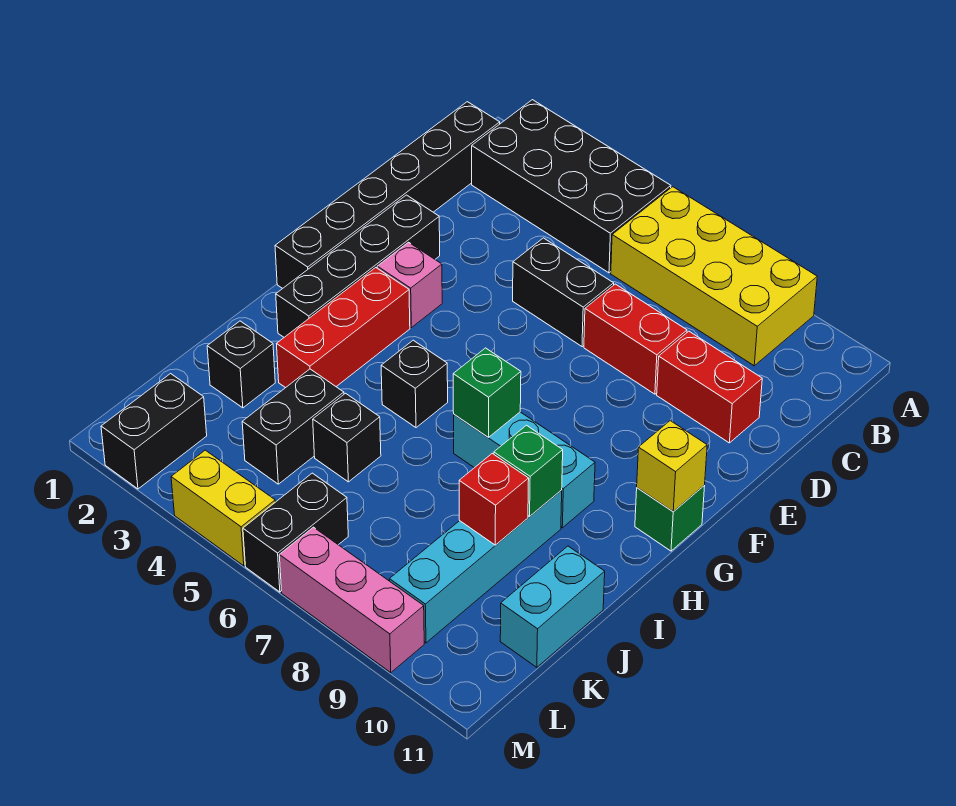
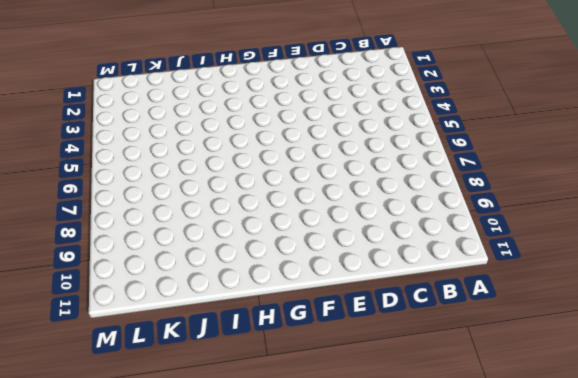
none -> black brick A2:B5 level 1
none -> yellow brick A6:B9 level 1
none -> black brick B1:G1 level 1

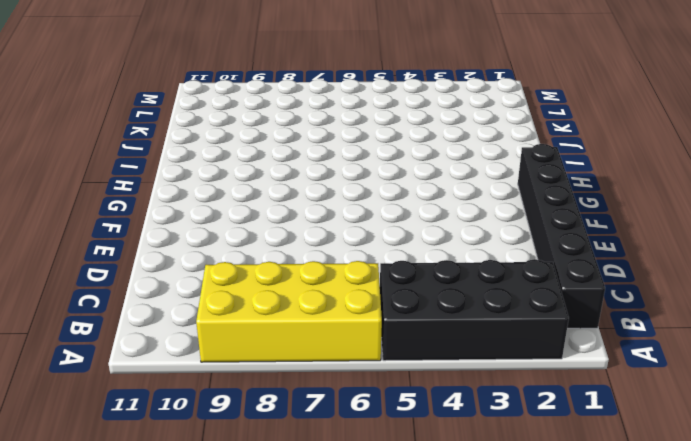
none -> black brick D5:D6 level 1
none -> red brick D7:D8 level 1
none -> red brick D9:D10 level 1

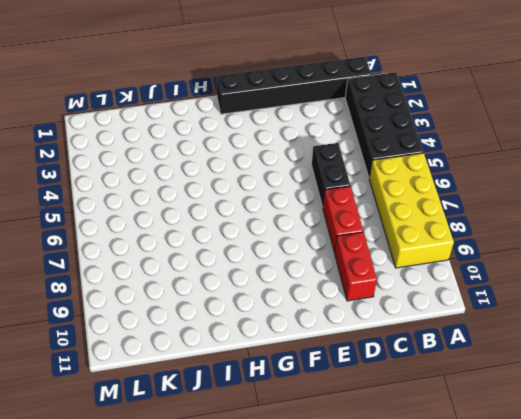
none -> black brick E2:H2 level 1
none -> pink brick F3 level 1
none -> red brick G3:I3 level 1

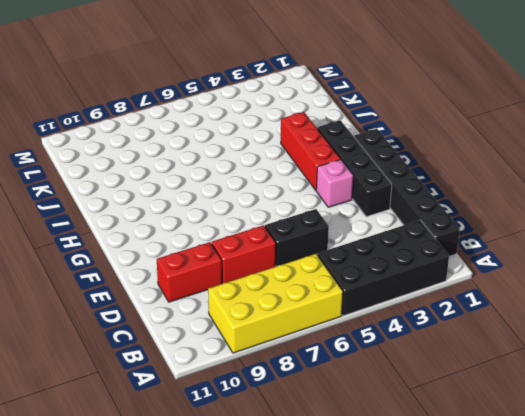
none -> green brick G11 level 1
none -> black brick H5 level 1
none -> cyan brick H7:H9 level 1

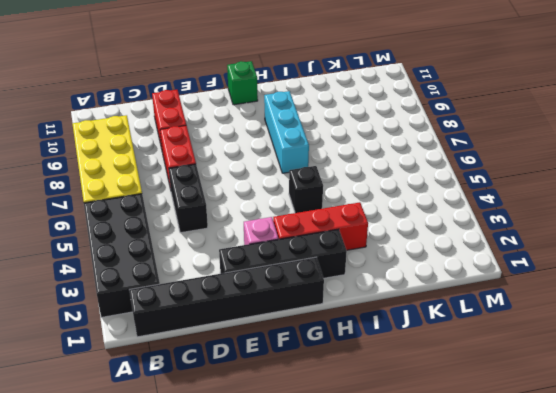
none -> cyan brick I9:L9 level 1
none -> black brick J2 level 1
none -> black brick J4:K4 level 1

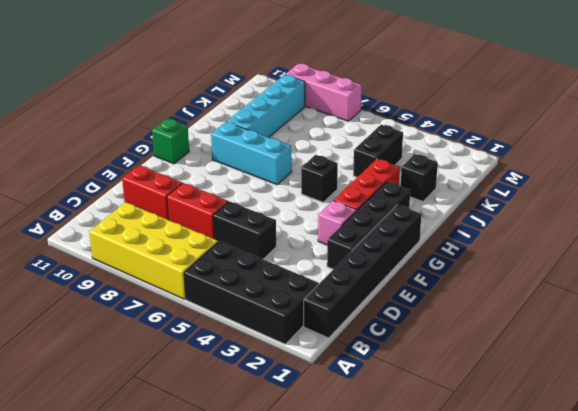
none -> black brick J5 level 1
none -> cyan brick J11:K11 level 1
none -> black brick L2:M2 level 1

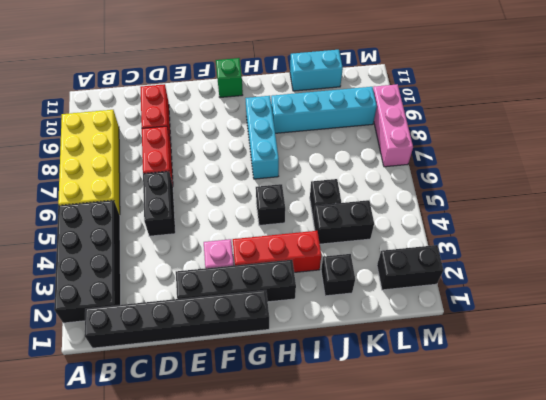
none -> black brick L6:M6 level 1
none -> yellow brick M4:M5 level 1
none -> yellow brick G11 level 2

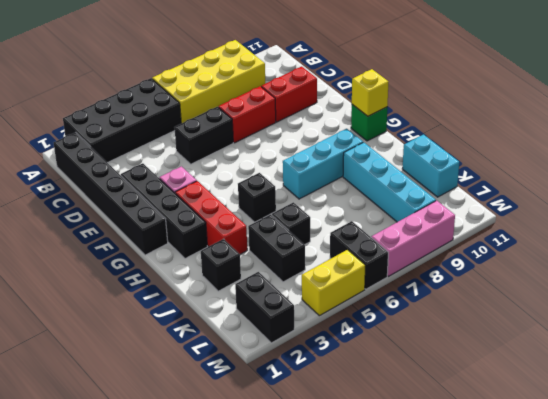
none -> green brick H7 level 2
none -> green brick I9 level 2
none -> red brick J9 level 2

